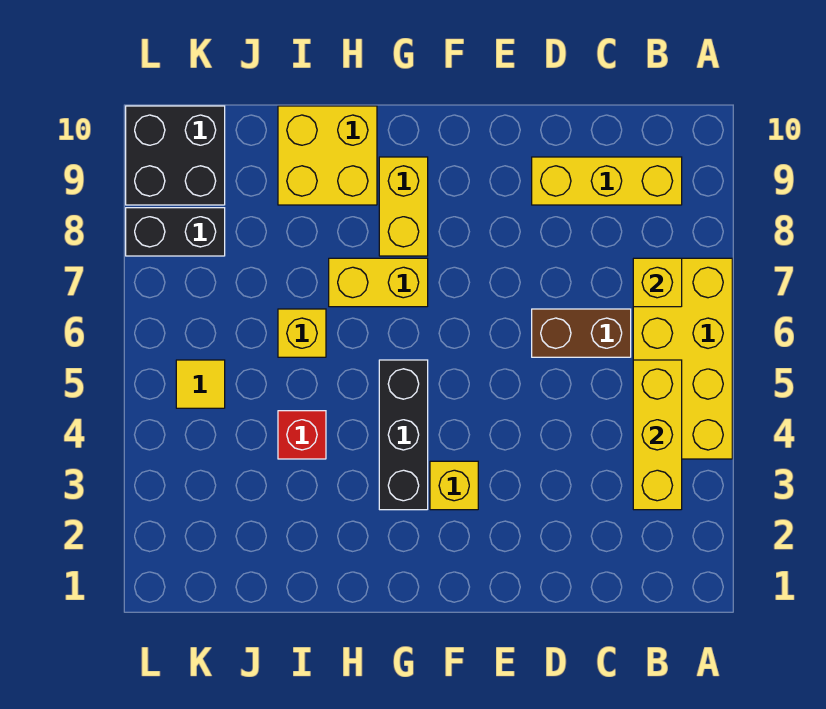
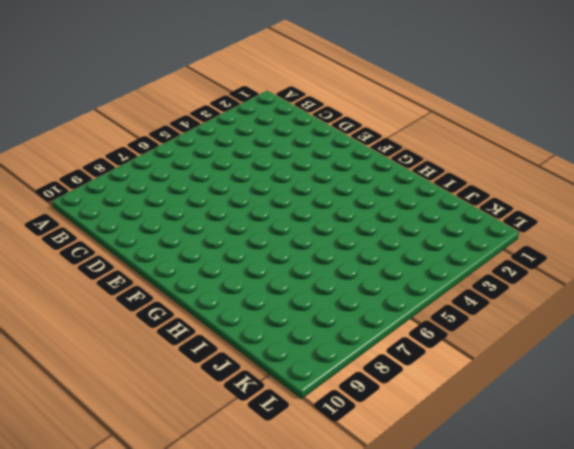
none -> yellow brick A4:B7 level 1
none -> yellow brick B9:D9 level 1
none -> brown brick C6:D6 level 1

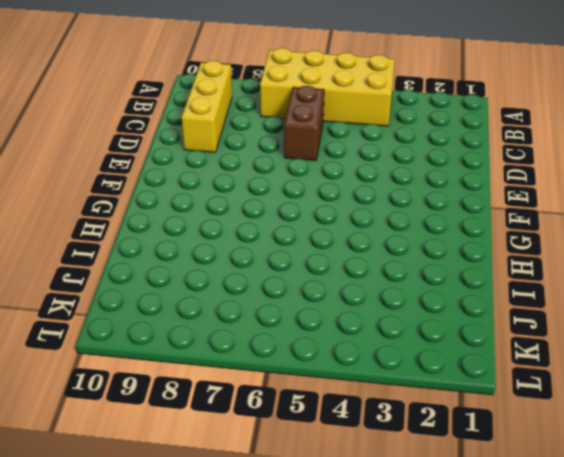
none -> yellow brick F3 level 1
none -> black brick G3:G5 level 1
none -> yellow brick G7:H7 level 1

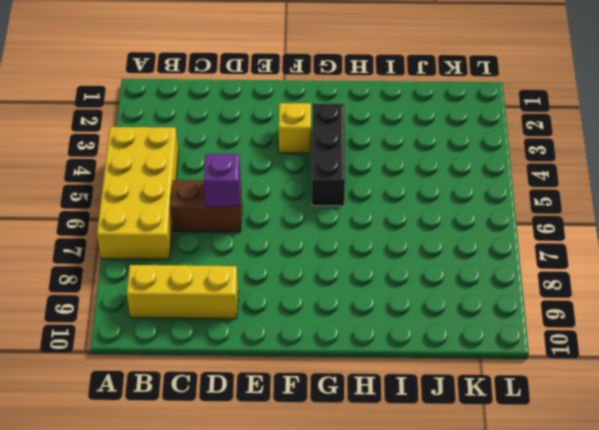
purple brick D6 level 2 -> none
none -> yellow brick G7:H7 level 1
none -> yellow brick G8:G9 level 1
none -> yellow brick H9:I10 level 1

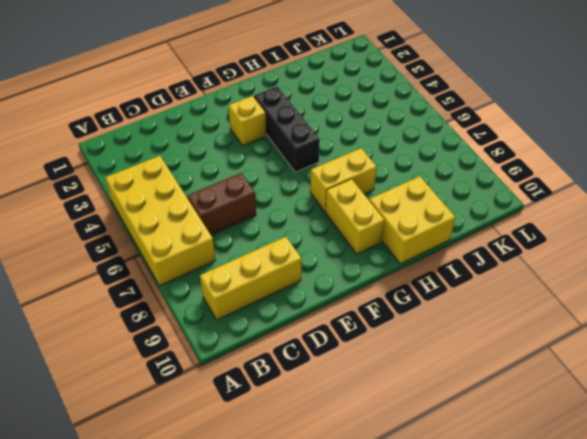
none -> red brick I4 level 1
none -> yellow brick I6 level 1
none -> yellow tile K5 level 1

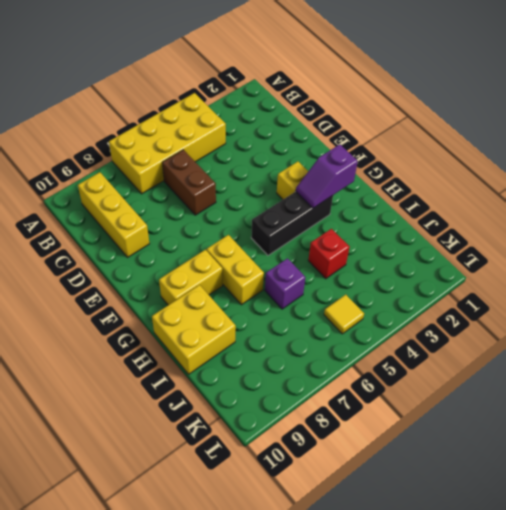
purple slope G2:G3 level 2 top 2 -> none
purple brick I6 level 1 -> yellow brick I6 level 1
none -> black brick K8:L8 level 1
none -> black brick K9:L10 level 1
none -> yellow brick B3:B5 level 2

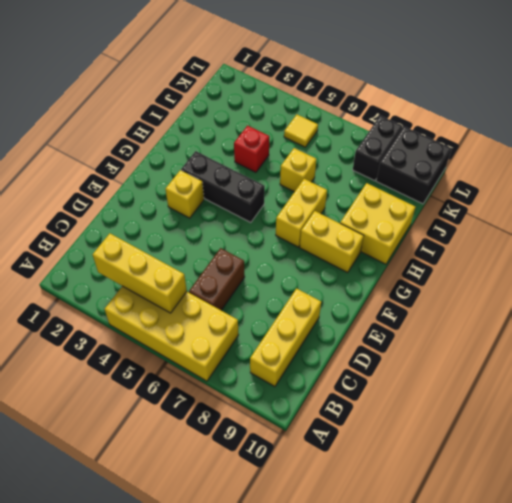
none -> yellow brick B7 level 2

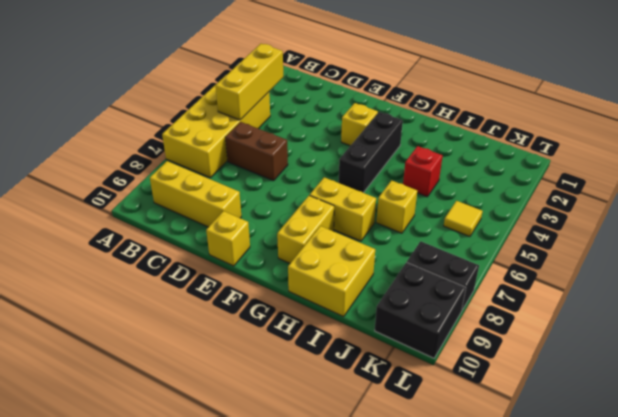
yellow brick E10 level 1 -> yellow brick B7 level 2

